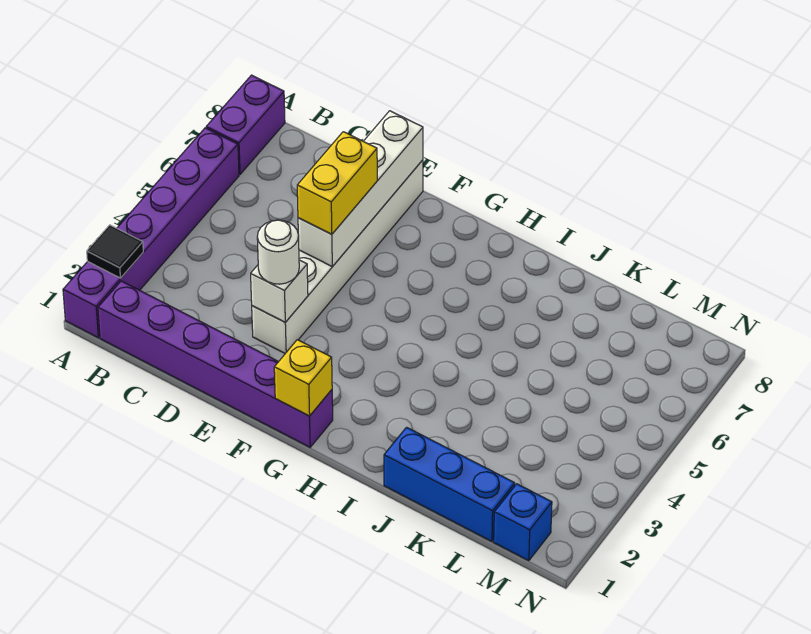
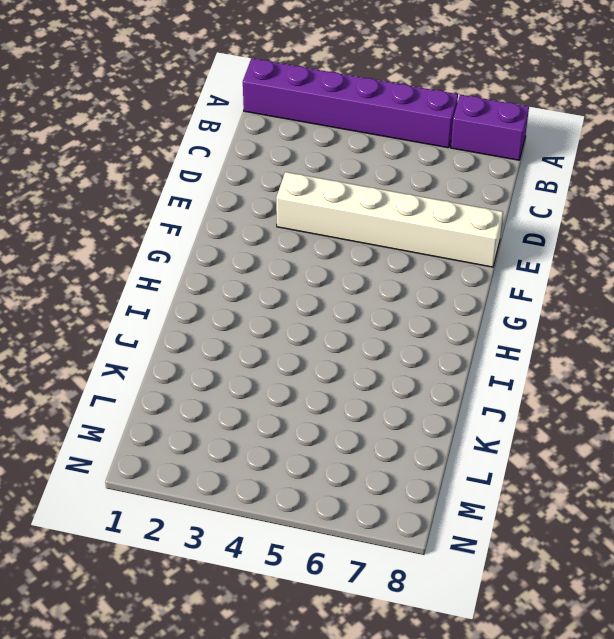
none -> purple brick B1:G1 level 1
none -> blue brick J1:L1 level 1
none -> blue brick M1 level 1

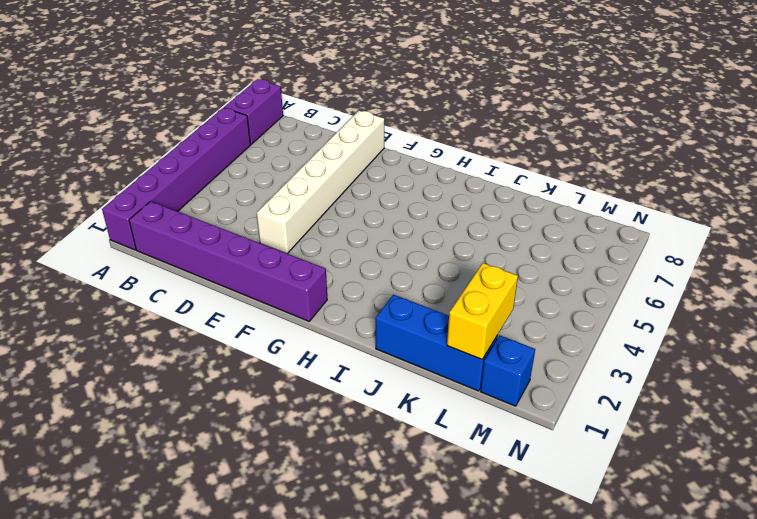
yellow brick L1:L2 level 2 -> yellow brick E5:E6 level 3
none -> black tile A2 level 2
none -> white brick E3 level 2
none -> white brick E5:E8 level 2

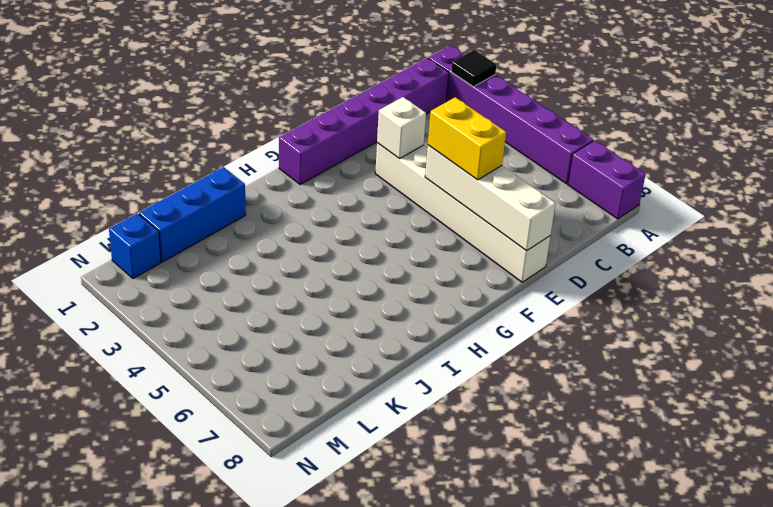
none -> yellow brick G1 level 2
none -> white round brick E3 level 3

